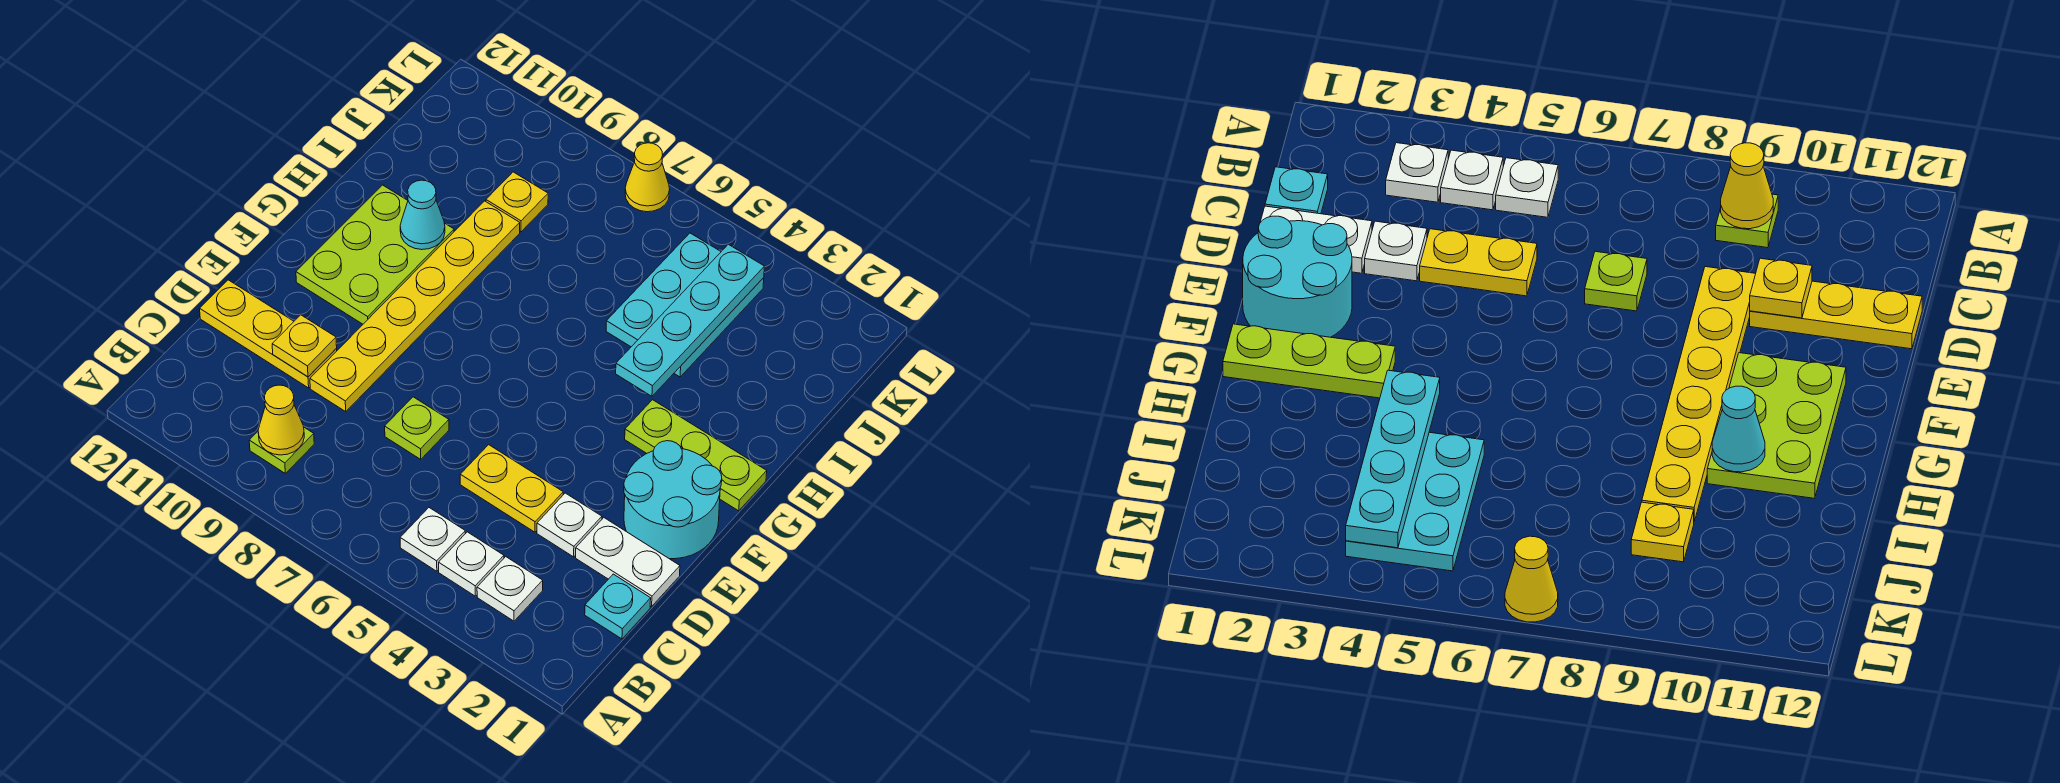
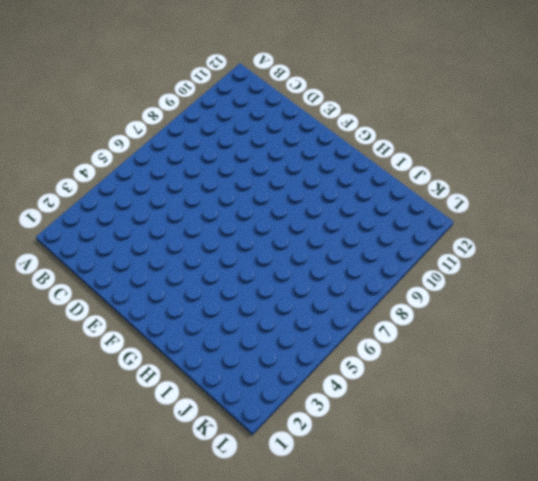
none -> white plate B3 level 1
none -> white plate B4 level 1
none -> white plate B5 level 1

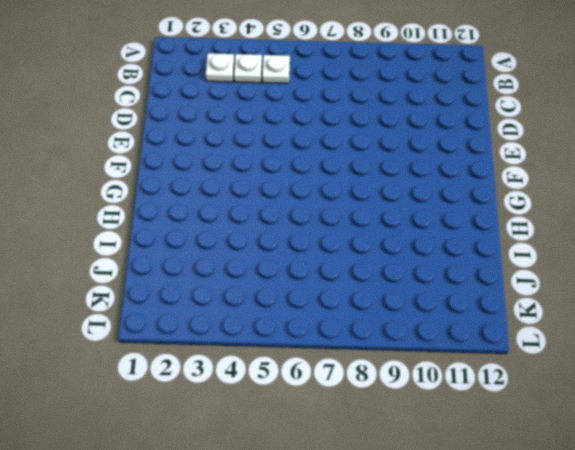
none -> lime plate B9 level 1
none -> cyan plate C1 level 1
none -> white plate D1:D2 level 1

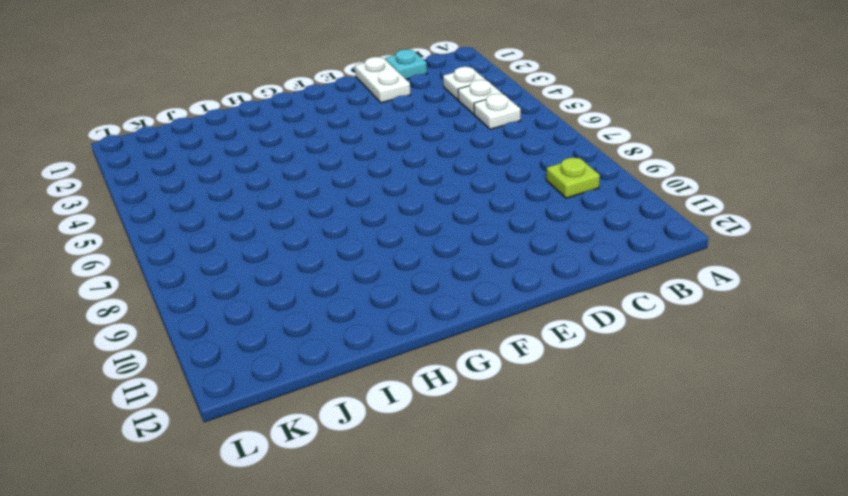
none -> white plate D3 level 1
none -> yellow plate D4:D5 level 1
none -> lime plate D7 level 1

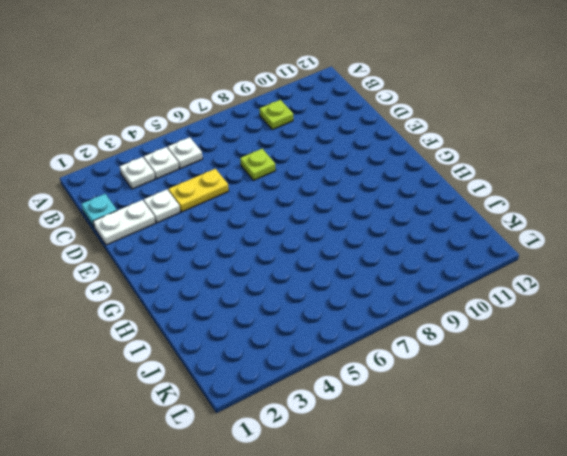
none -> yellow plate D9:I9 level 1
none -> yellow plate D10:D12 level 1
none -> cyan round brick E1:F2 level 1

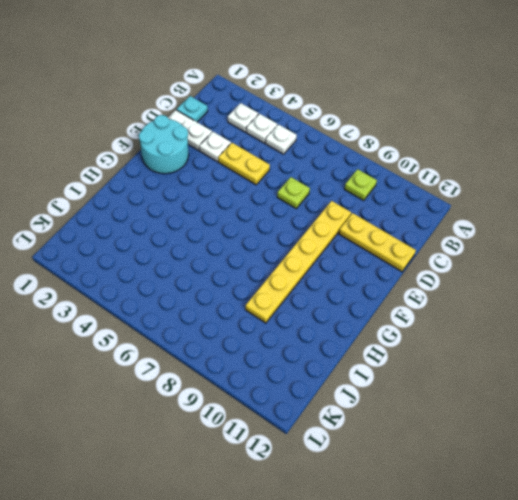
none -> lime plate F10:H11 level 1
none -> lime plate G1:G3 level 1
none -> cyan plate I4:K5 level 1

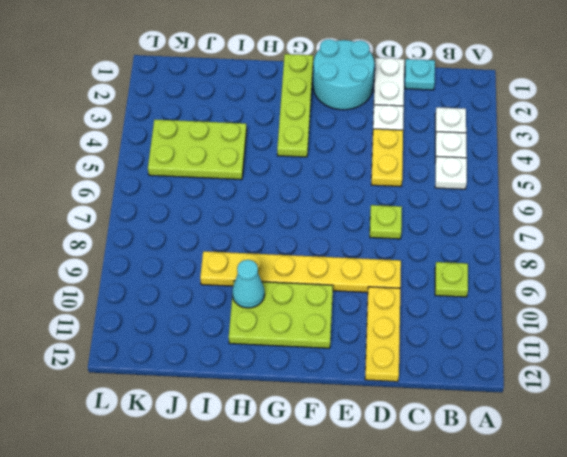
lime plate G1:G4 level 1 -> lime plate G1:G3 level 1
lime plate I4:K5 level 1 -> cyan plate I4:K5 level 1
none -> yellow plate J9 level 1
none -> yellow cone L7 level 1
none -> yellow cone B9 level 2

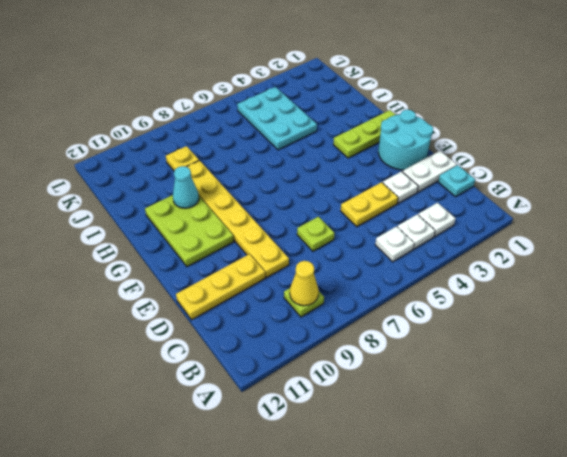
none -> yellow cone L7 level 1
none -> yellow plate D10 level 2
none -> cyan plate H4:K4 level 2

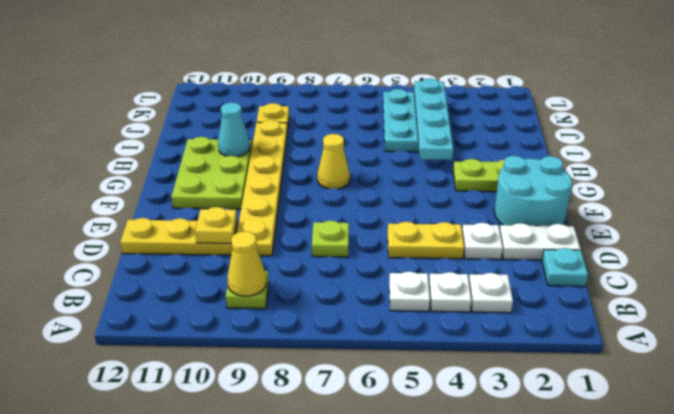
yellow cone G7 level 1 -> yellow cone L7 level 1

